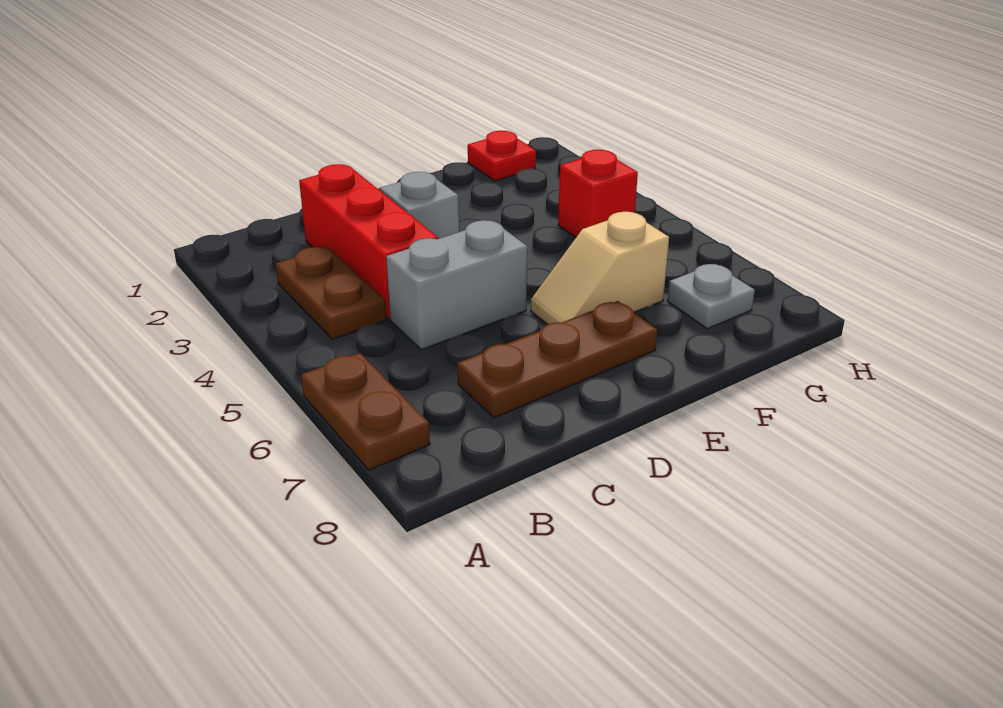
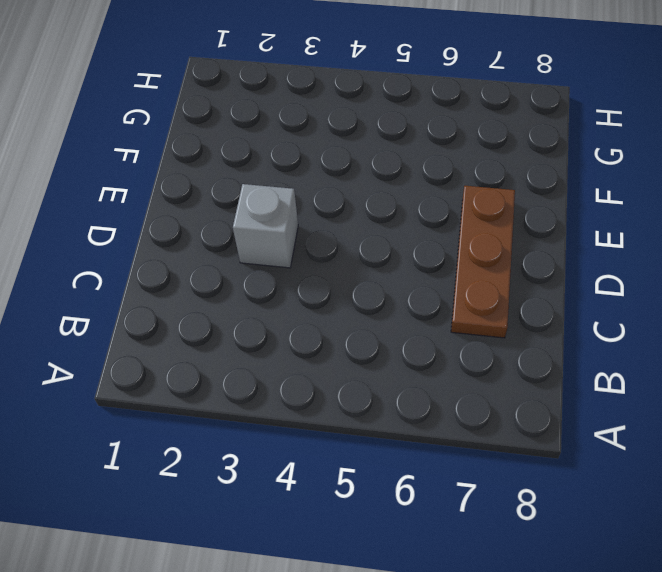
none -> brown plate A6:A7 level 1
none -> brown plate B3:B4 level 1

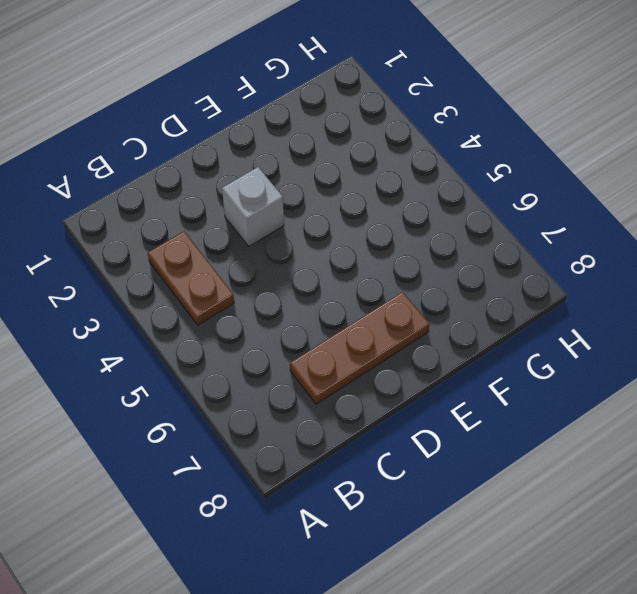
none -> brown plate A6:A7 level 1
none -> red brick C2:C4 level 1

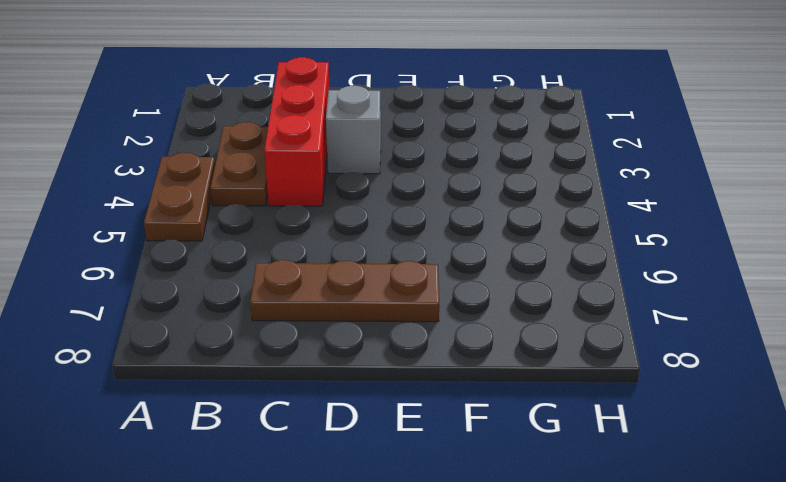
brown plate A4:A5 level 1 -> brown plate A6:A7 level 1
none -> grey brick C5:D5 level 1
none -> tan slope E6:F6 level 1 top F

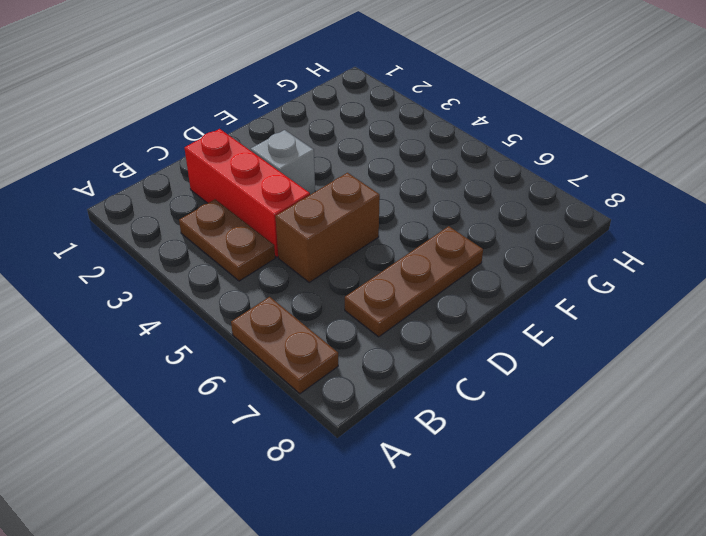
brown brick C5:D5 level 1 -> grey brick C5:D5 level 1
none -> tan slope E6:F6 level 1 top F
none -> red plate G1 level 1

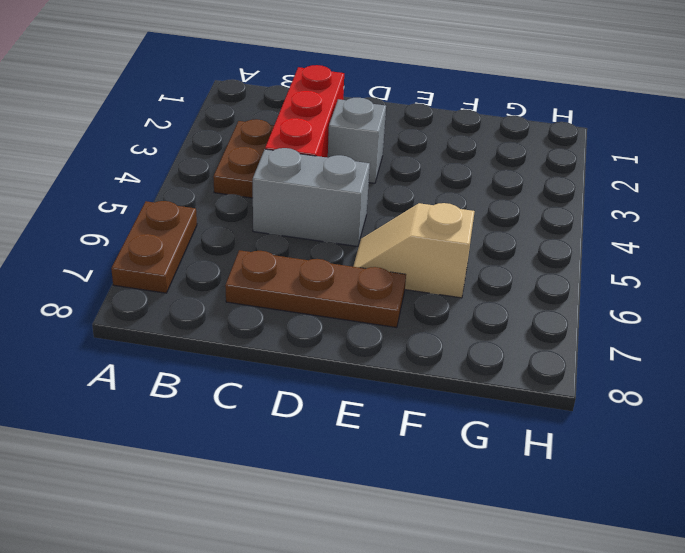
none -> red plate G1 level 1
none -> red brick G4 level 1

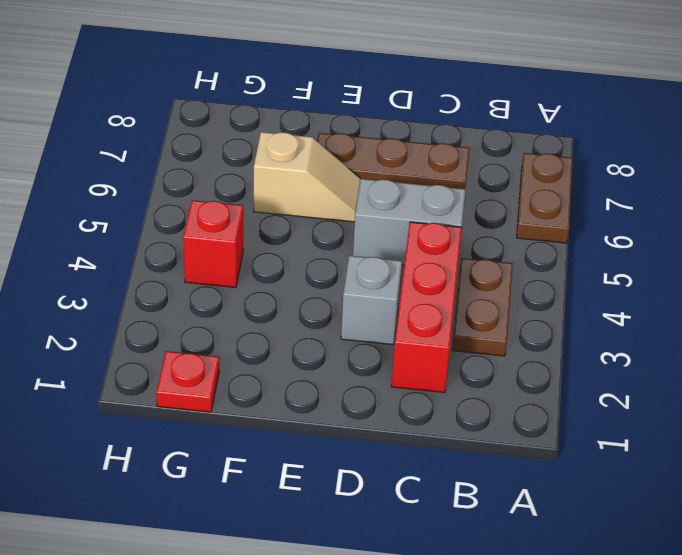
none -> grey plate G7 level 1

